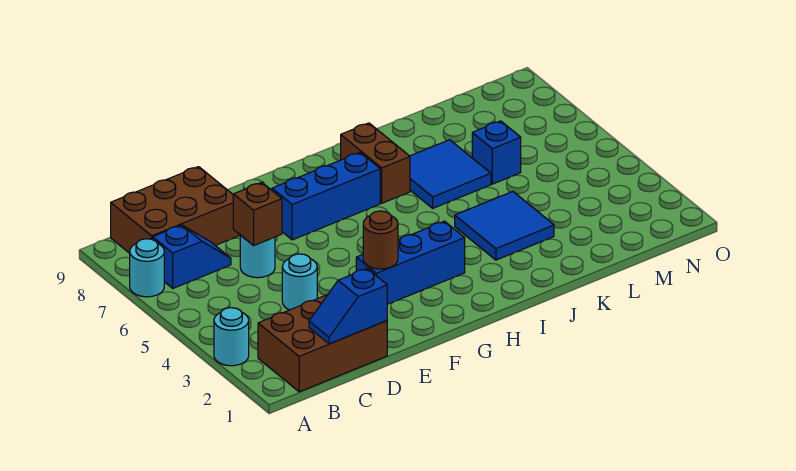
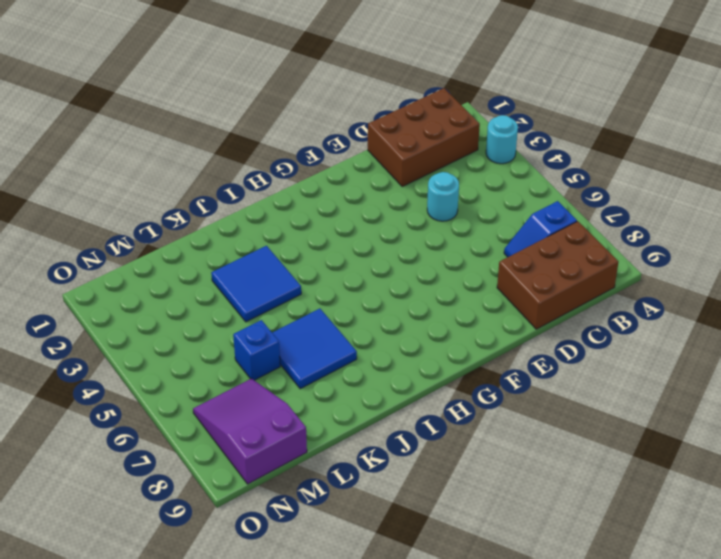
purple slope M7:N9 level 1 top 9 -> none
none -> cyan round brick A7 level 1
none -> cyan round brick D6 level 1
none -> blue brick F3:H3 level 1

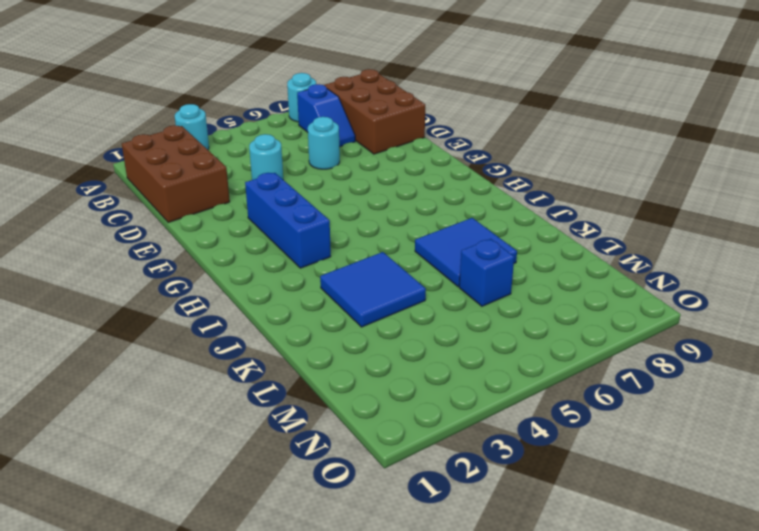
none -> blue brick F7:H7 level 1
none -> brown brick I7:I8 level 1
none -> blue slope C1:D1 level 2 top D

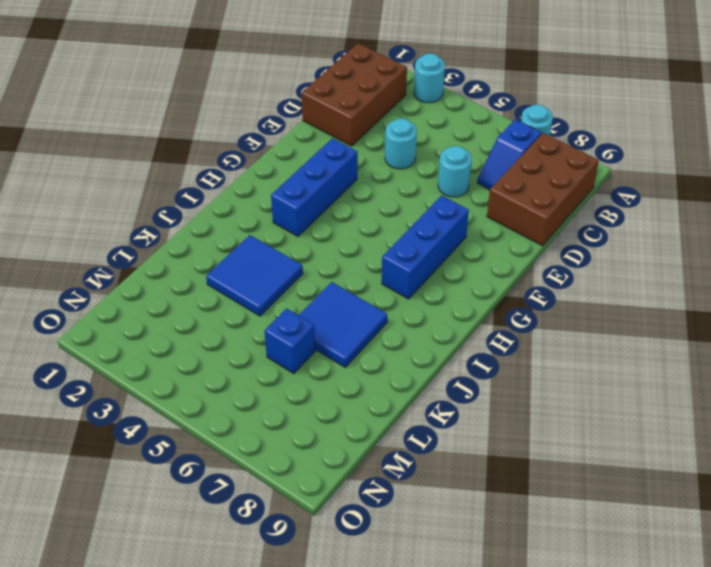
none -> brown brick I7:I8 level 1
none -> blue slope C1:D1 level 2 top D
none -> brown brick D6 level 2

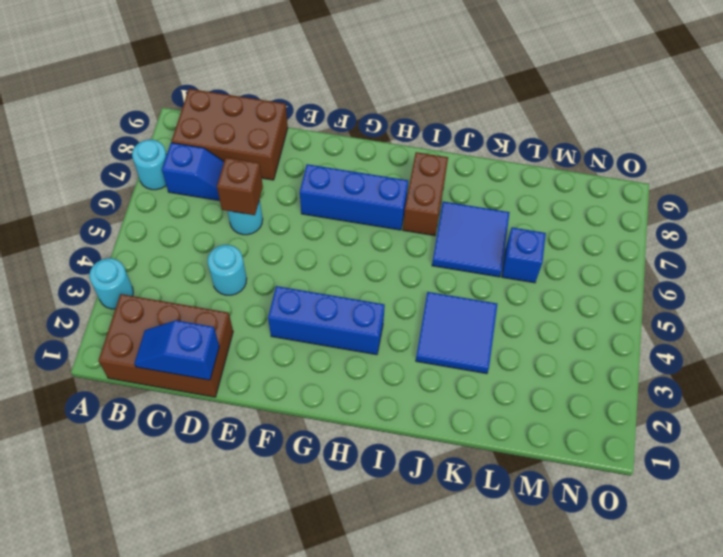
none -> brown round brick F3 level 2

